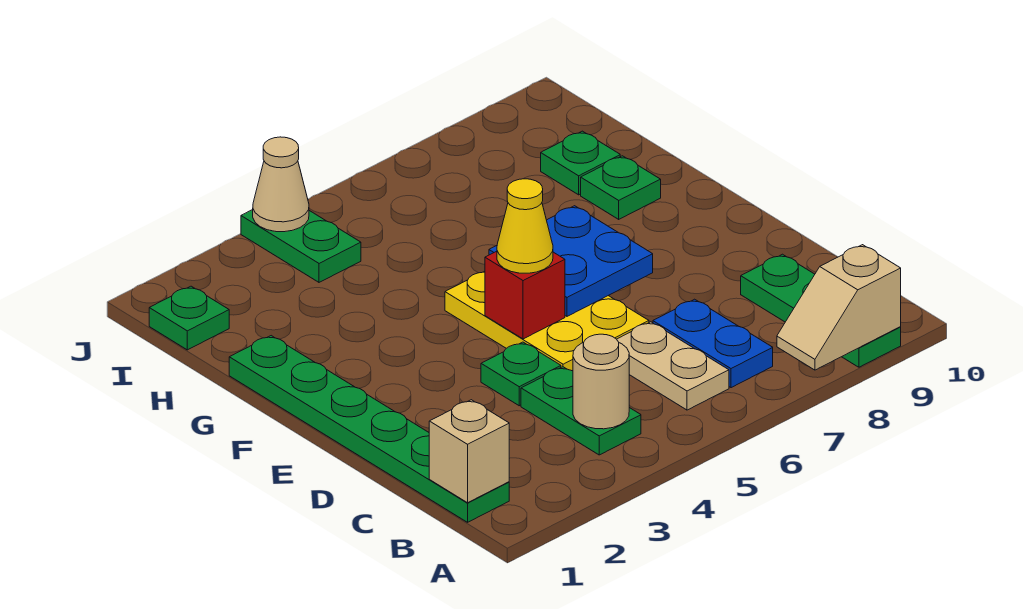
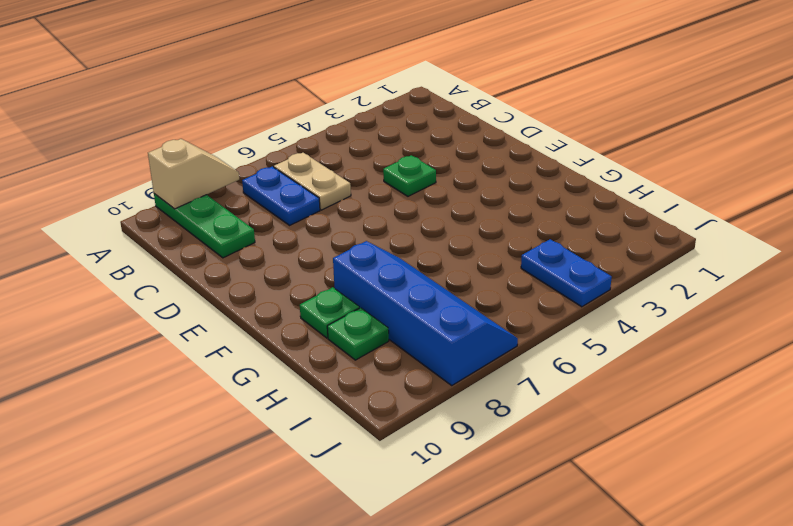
blue slope G7:J8 level 1 top 8 -> none
blue plate I4:J4 level 1 -> green plate I4:J4 level 1
none -> green plate B1:G1 level 1
none -> green plate B4:C4 level 1
none -> yellow plate D5:F6 level 1

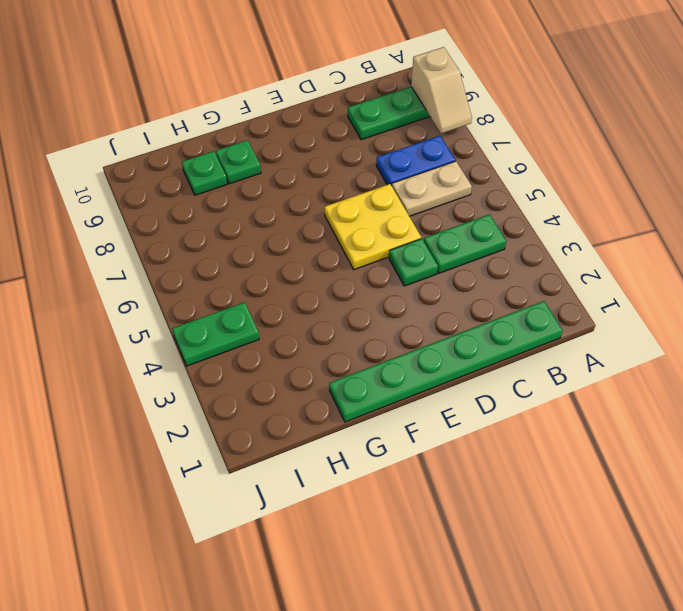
yellow plate D5:E6 level 1 -> yellow plate D5:F6 level 1
none -> green plate I1 level 1
none -> tan brick B1 level 2
none -> tan round brick B4 level 2

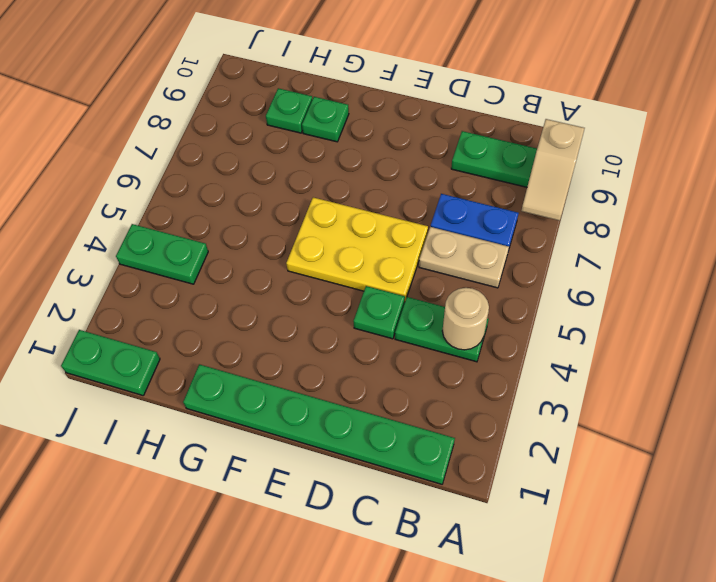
green plate I1:J1 level 1 -> green plate I1 level 1
none -> tan brick B1 level 2
none -> red brick E5 level 2
none -> blue plate E6:F7 level 2

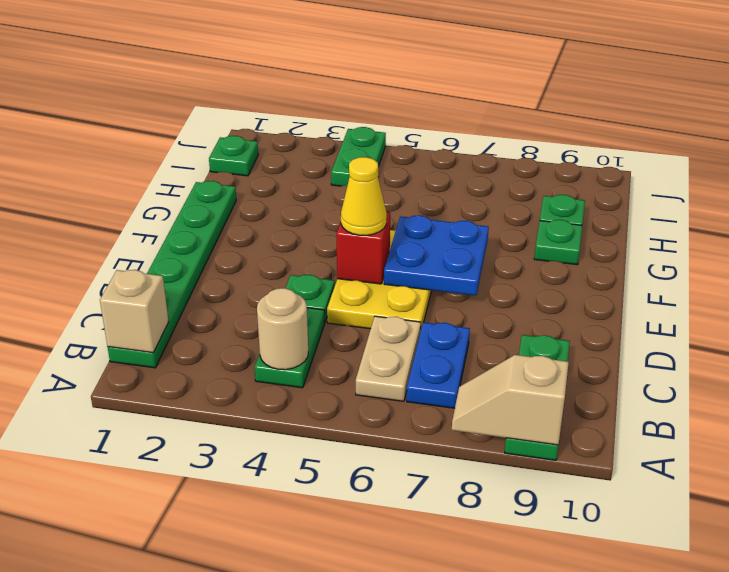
none -> tan cone J4 level 2

